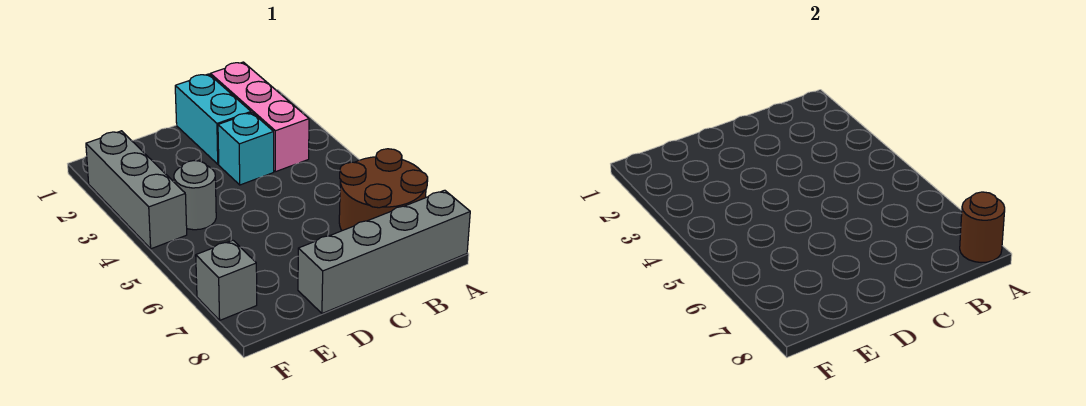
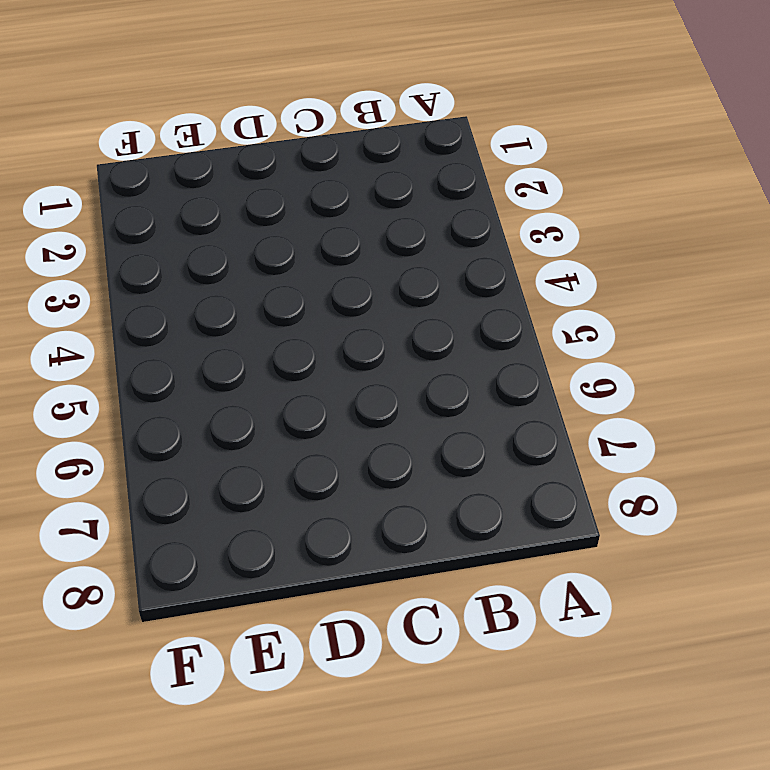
none -> brown round brick A6:B7 level 1
none -> grey brick A8:D8 level 1

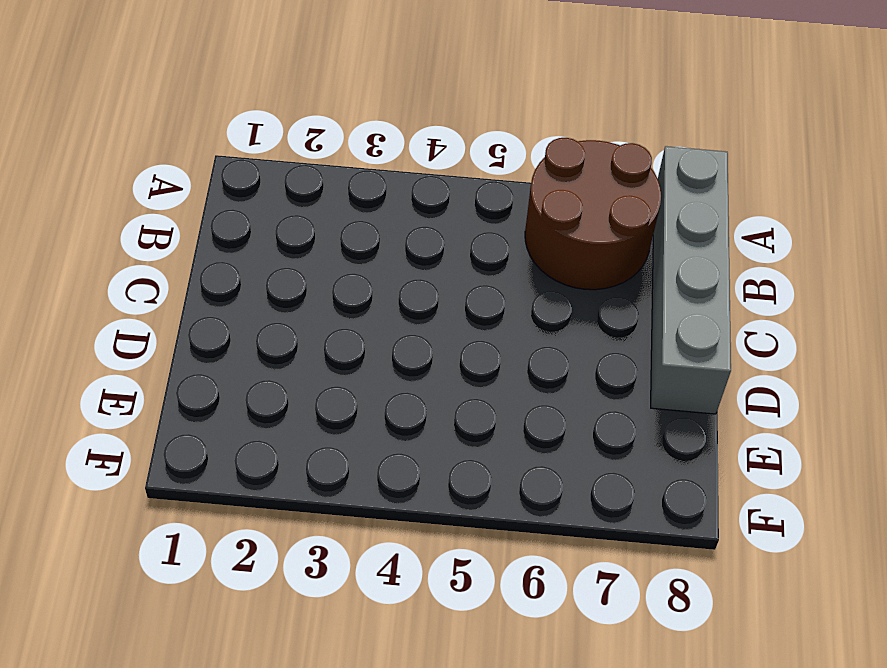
none -> pink brick B1:B3 level 1
none -> cyan brick C1:C2 level 1

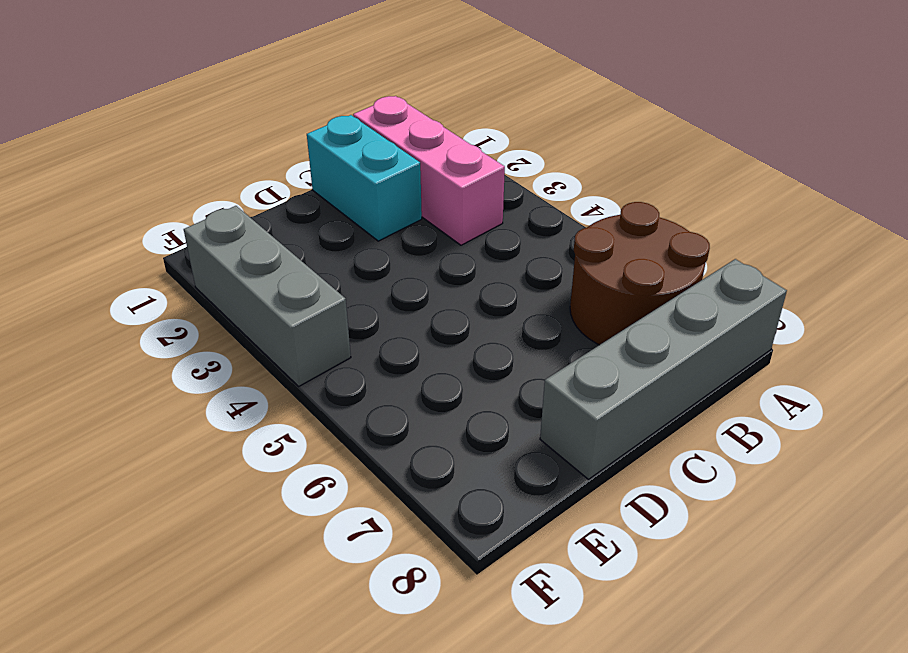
none -> cyan brick C3 level 1
none -> grey round brick E4 level 1

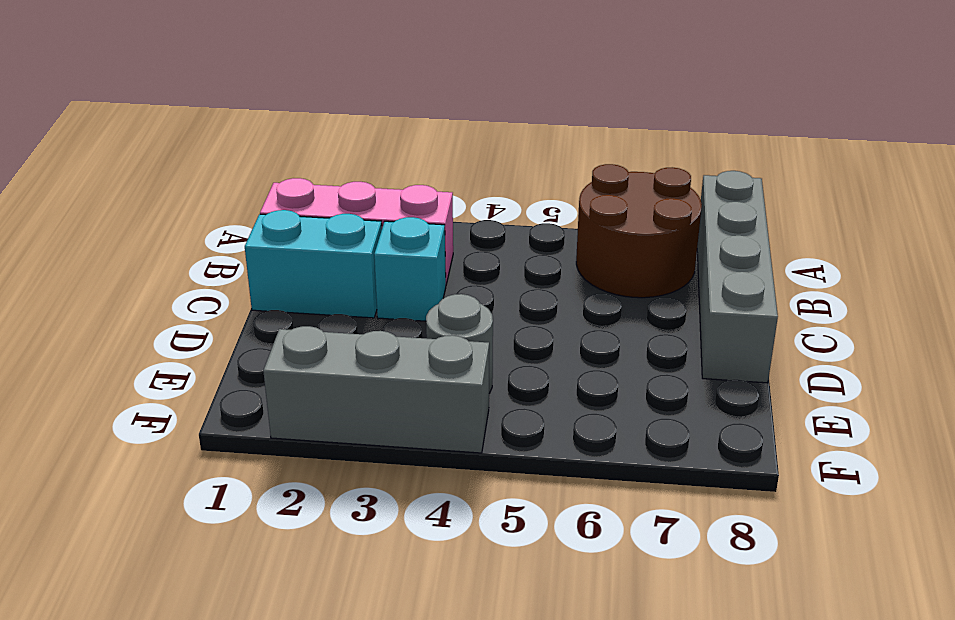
none -> grey brick F7 level 1
none -> brown round brick A8 level 2

